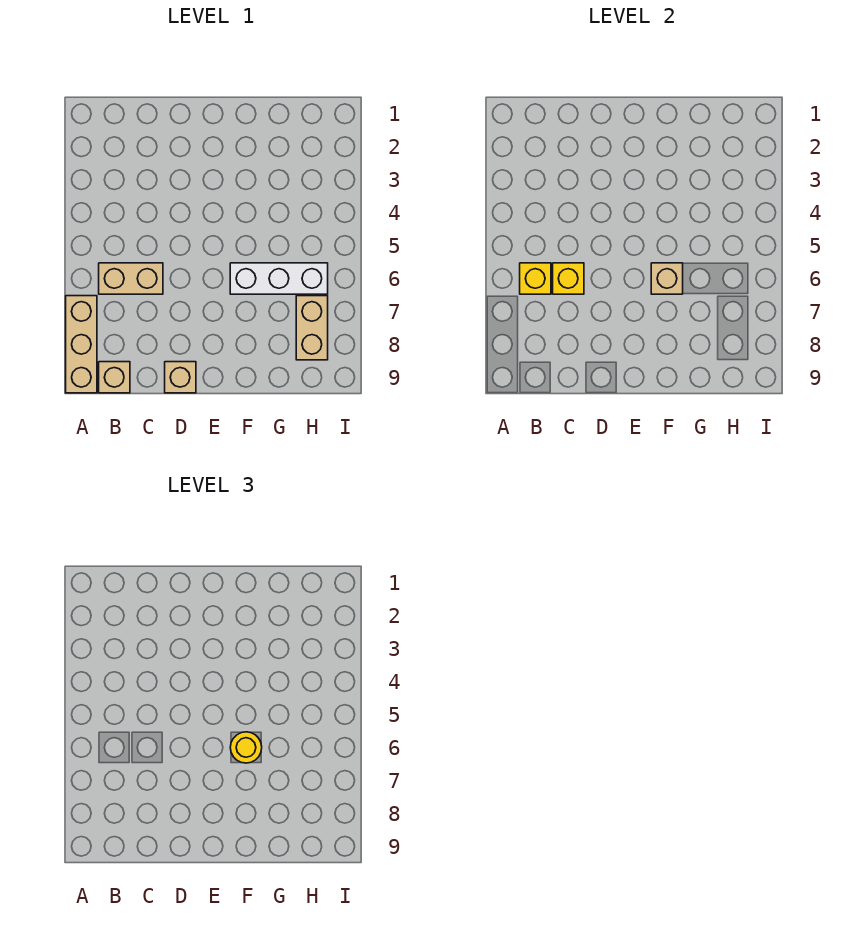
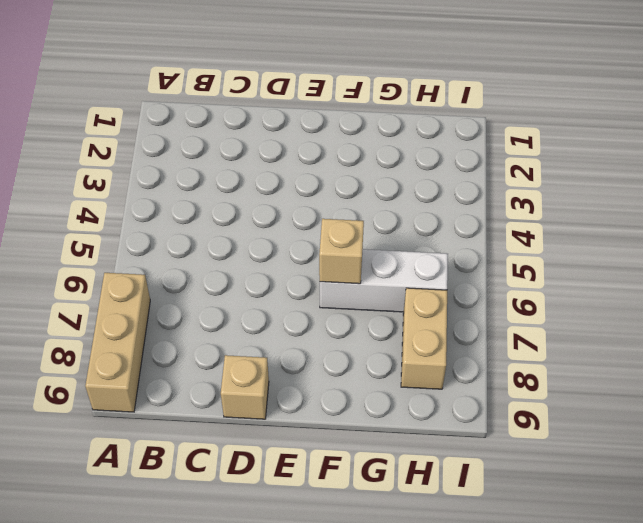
none -> tan brick B6:C6 level 1
none -> tan brick B9 level 1

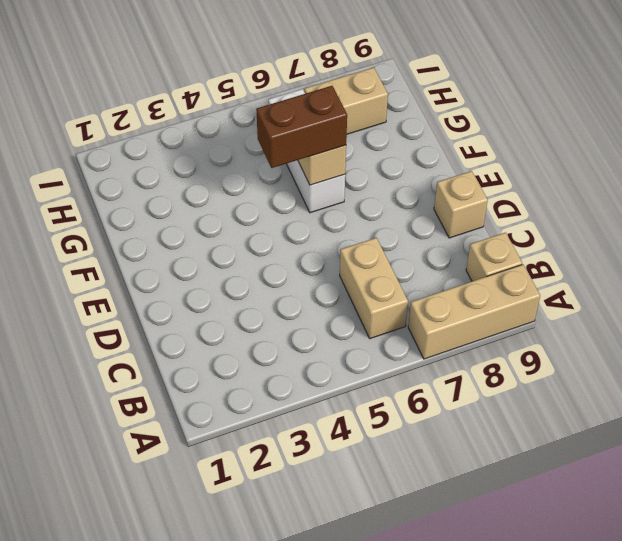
brown brick F5:F6 level 3 -> yellow round brick F6 level 3
none -> yellow brick B6 level 2
none -> yellow brick C6 level 2

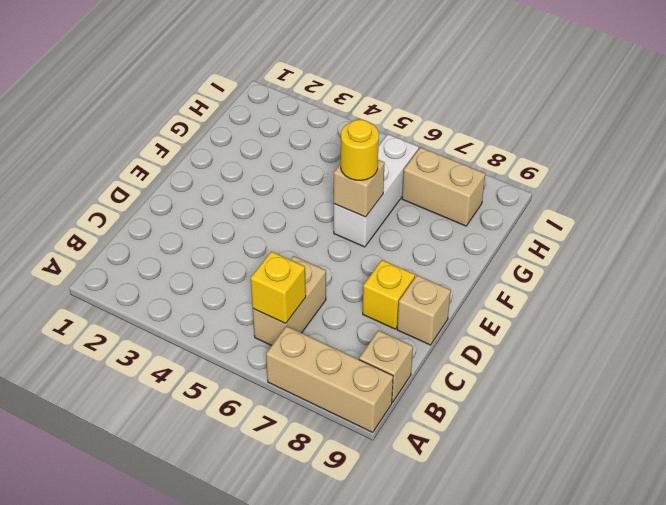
yellow brick D8 level 1 -> yellow brick C6 level 2

